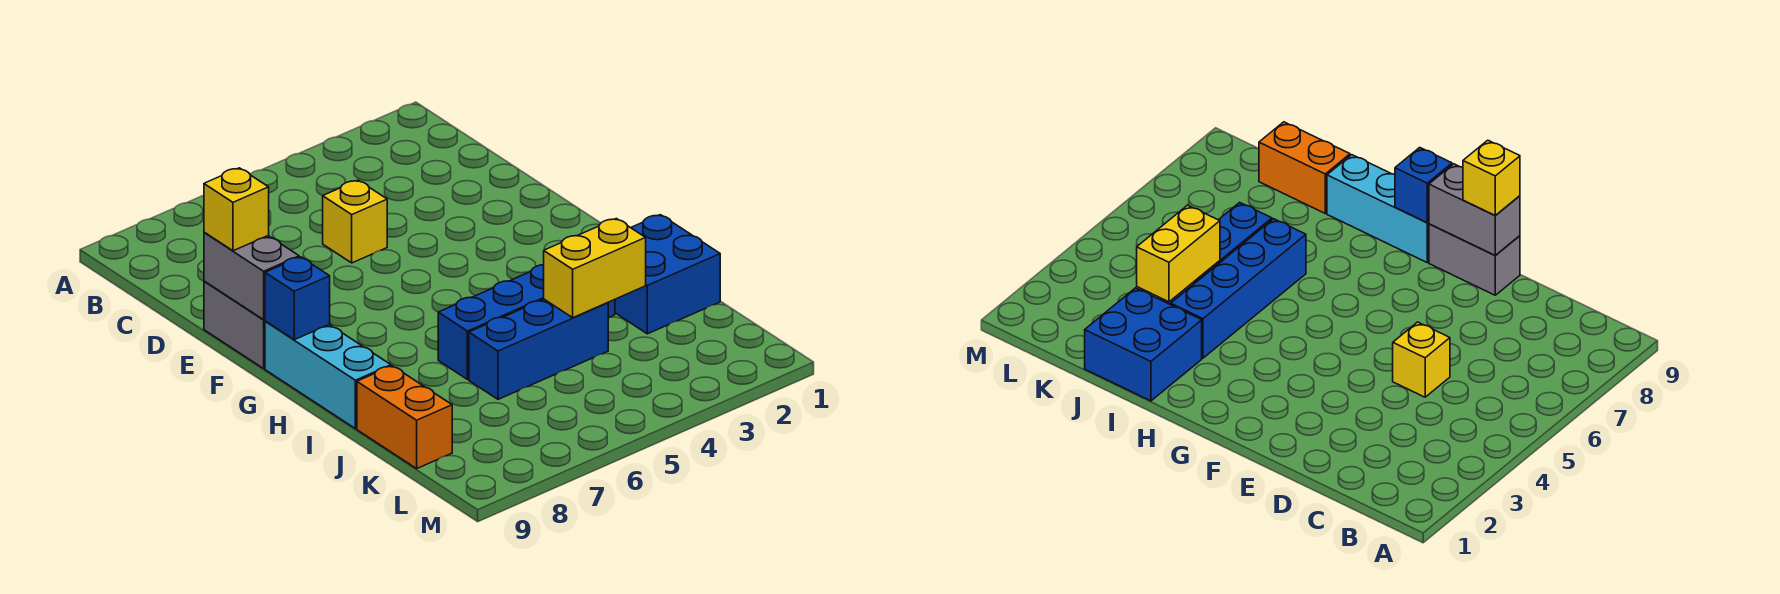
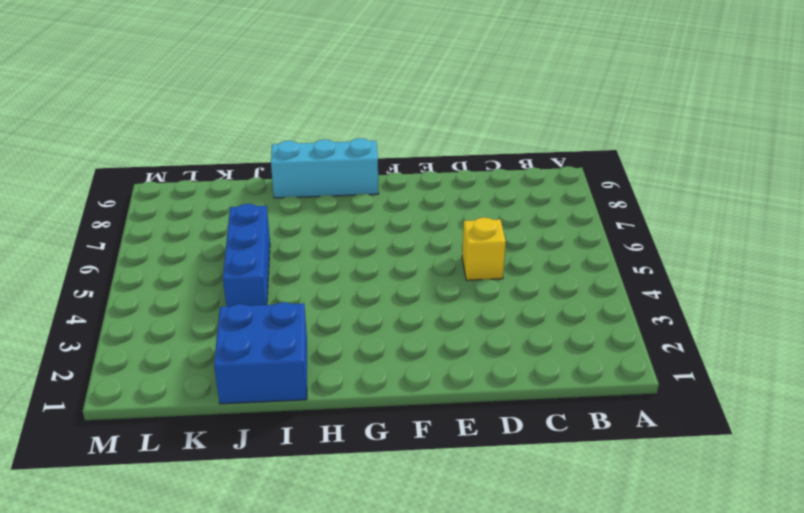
none -> grey brick E9:F9 level 1
none -> blue brick I3:I6 level 1

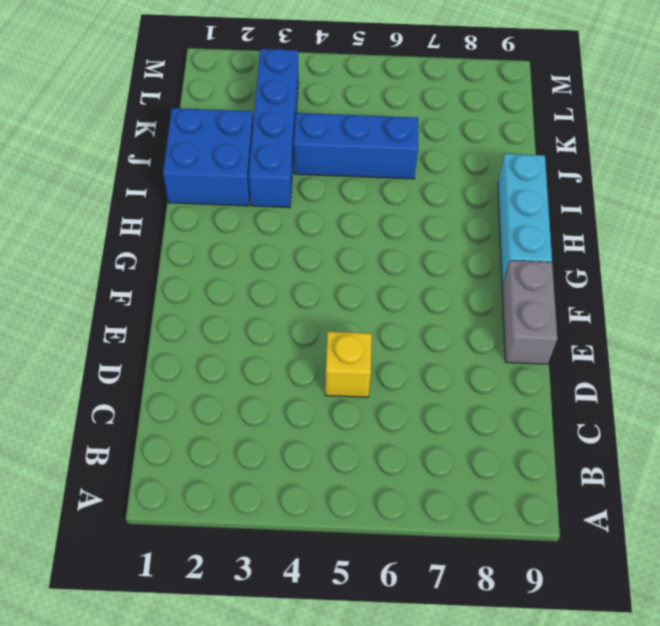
blue brick I3:L3 level 1 -> blue brick I3:I6 level 1
none -> orange brick J9:K9 level 1
none -> grey brick E9:F9 level 2

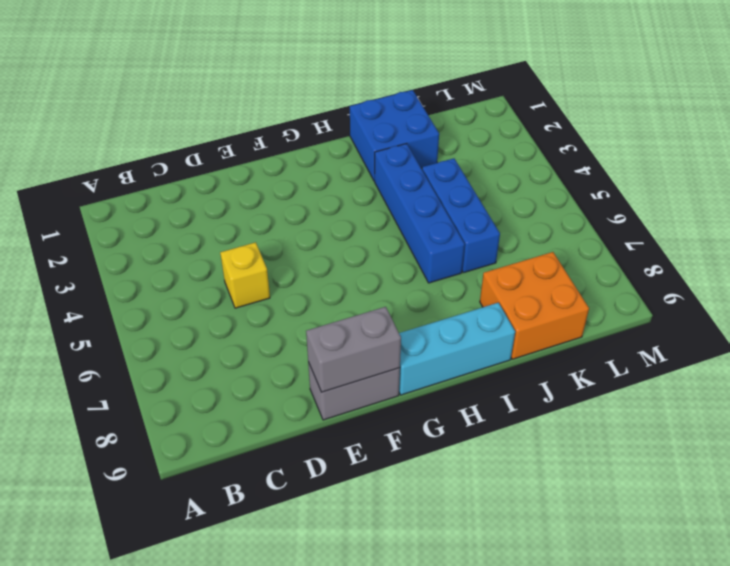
orange brick J8:K9 level 1 -> orange brick J9:K9 level 1
none -> blue brick G9 level 2
none -> yellow brick J3:J4 level 2

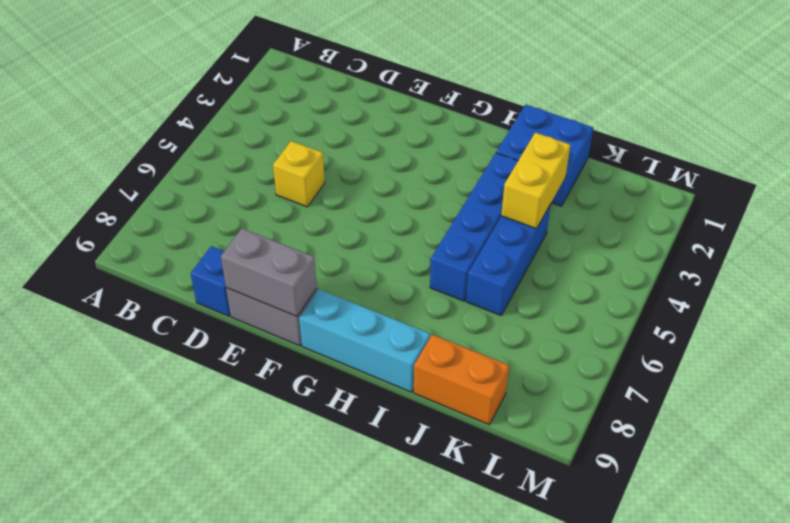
blue brick D9 level 1 -> blue brick G9 level 2
none -> yellow brick E9 level 3

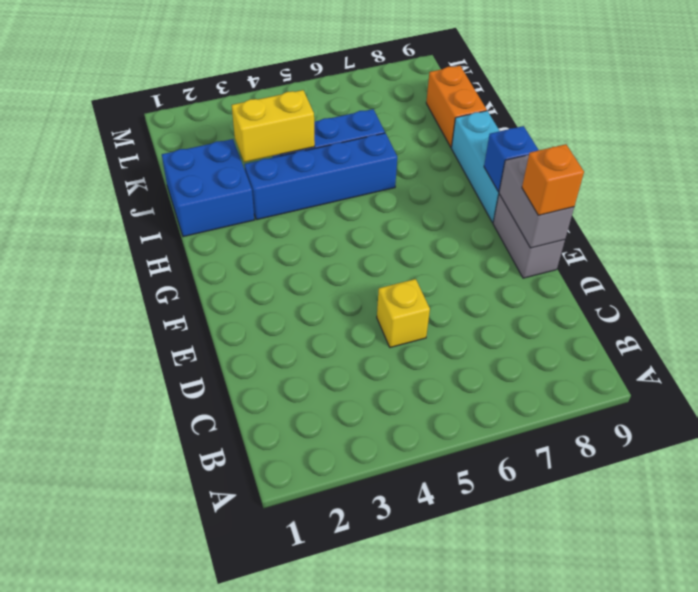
orange brick E9 level 3 -> yellow brick E9 level 3

